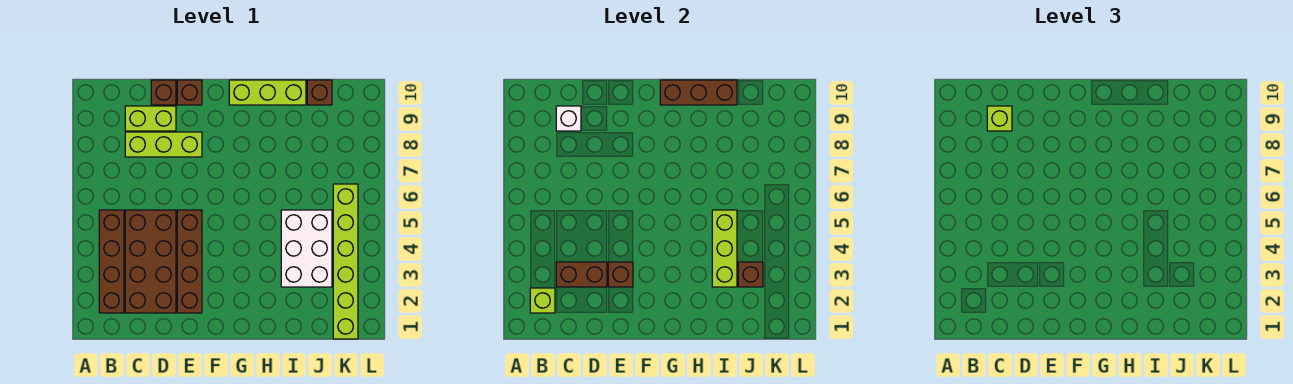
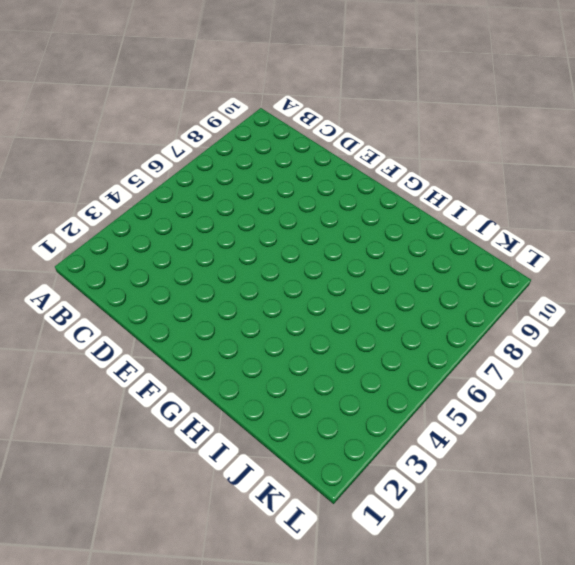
none -> brown brick B2:B5 level 1
none -> brown brick C2:D5 level 1
none -> lime brick C8:E8 level 1

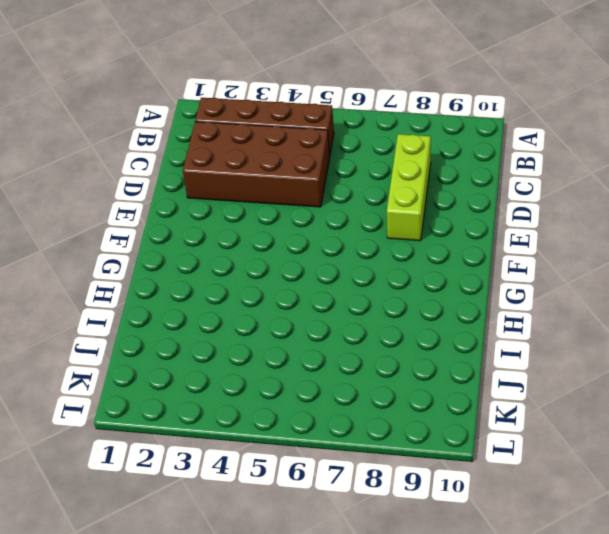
none -> lime brick C9:D9 level 1
none -> brown brick D10 level 1
none -> brown brick E2:E5 level 1

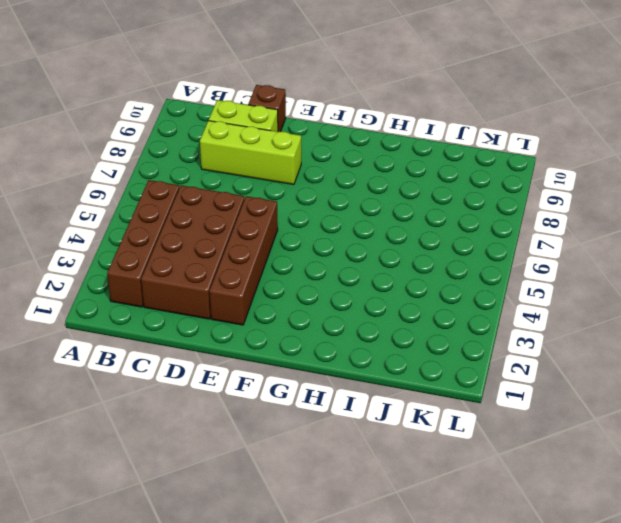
none -> brown brick E10 level 1
none -> lime brick G10:I10 level 1
none -> white brick I3:J5 level 1

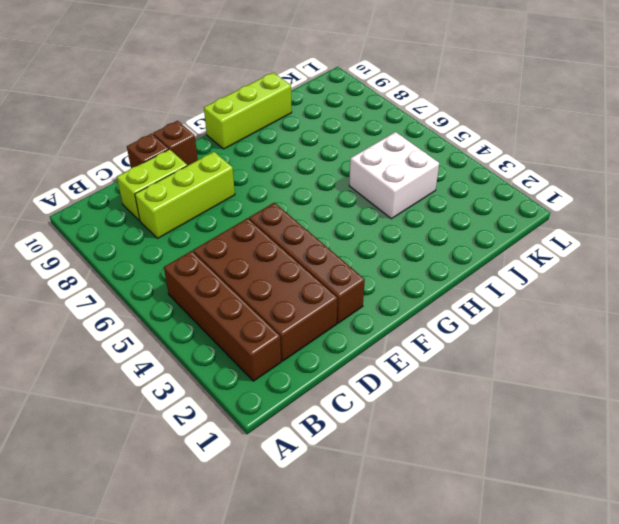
white brick I4:J5 level 1 -> white brick I3:J5 level 1
none -> brown brick J10 level 1
none -> lime brick K1:K6 level 1
none -> lime brick B2 level 2

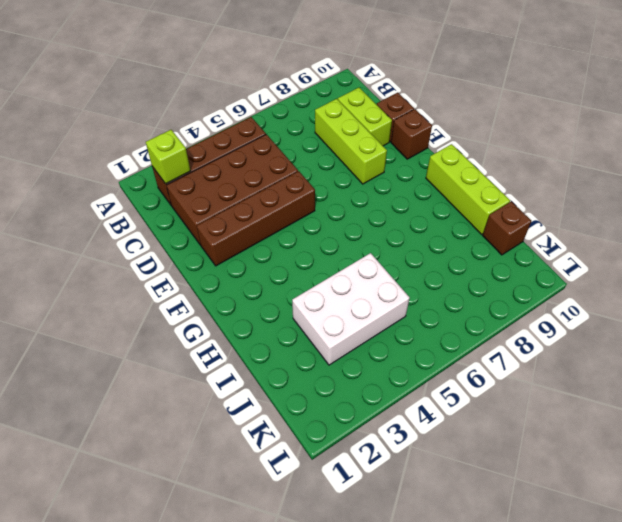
none -> lime brick K1:K6 level 1
none -> brown brick C3:D3 level 2
none -> white brick C9 level 2

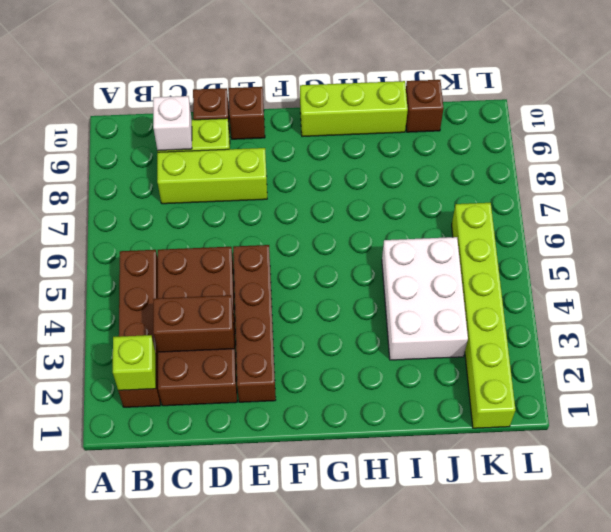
none -> brown brick E3 level 2
none -> brown brick G10:I10 level 2
none -> lime brick I3:I5 level 2

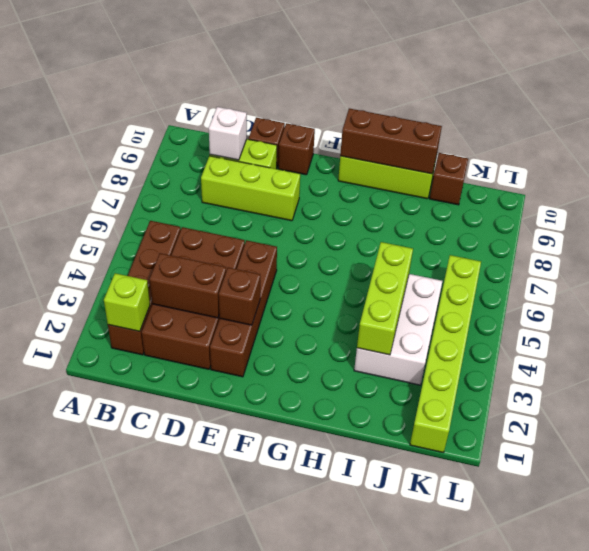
none -> brown brick J3 level 2
none -> lime brick C9 level 3

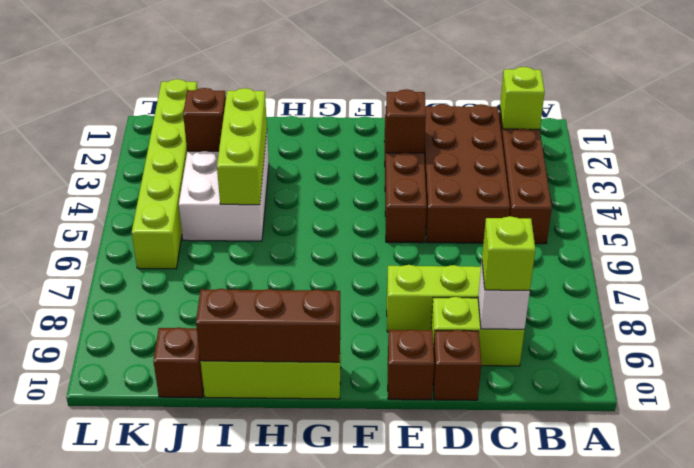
none -> brown brick C3:D3 level 2

